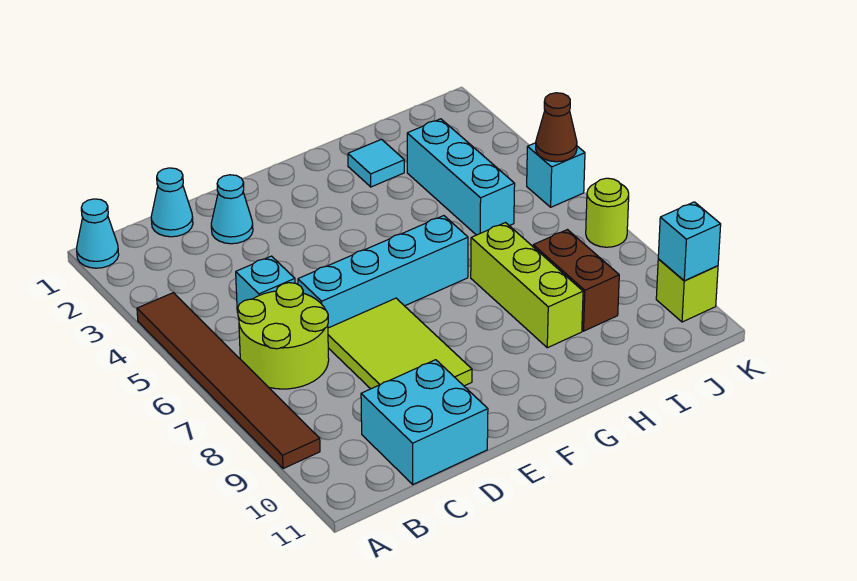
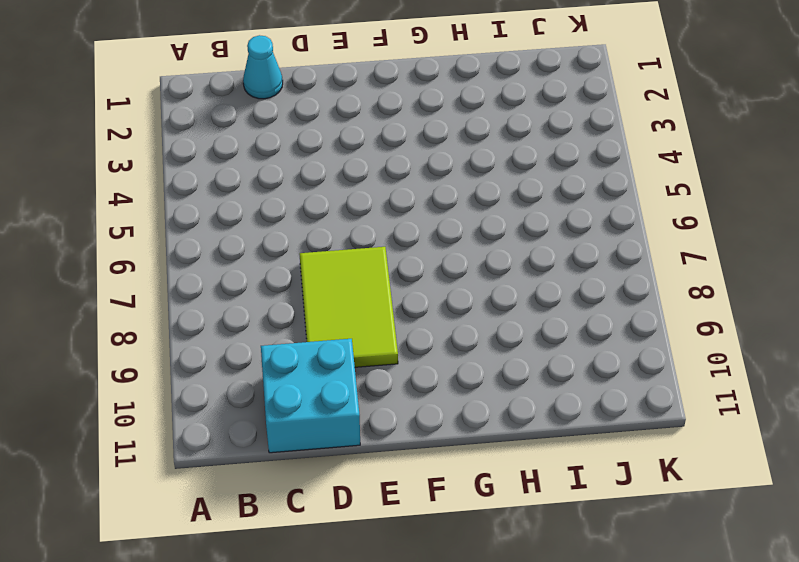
none -> cyan cone A1 level 1
none -> brown tile A4:A9 level 1
none -> lime round brick B6:C7 level 1

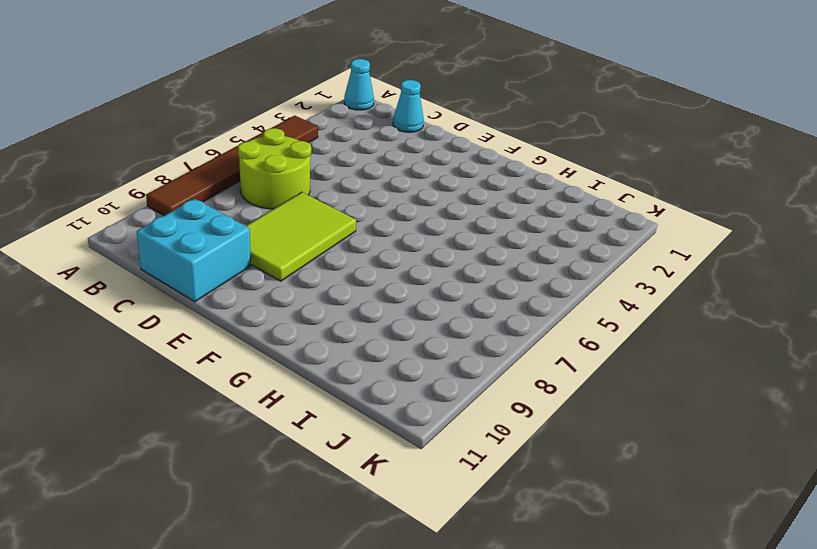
none -> cyan brick C5 level 1
none -> cyan cone D2 level 1
none -> cyan brick D6:G6 level 1

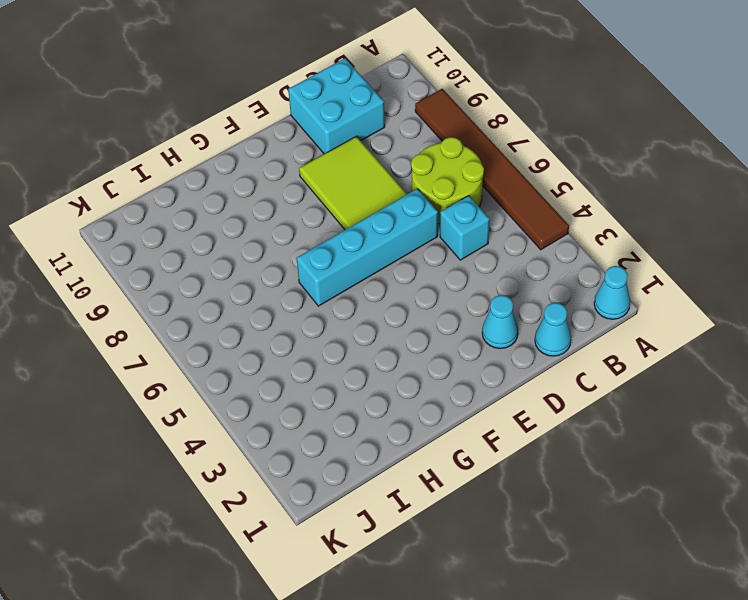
none -> cyan tile H2 level 1
none -> lime brick H7:H9 level 1
none -> cyan brick I3:I5 level 1

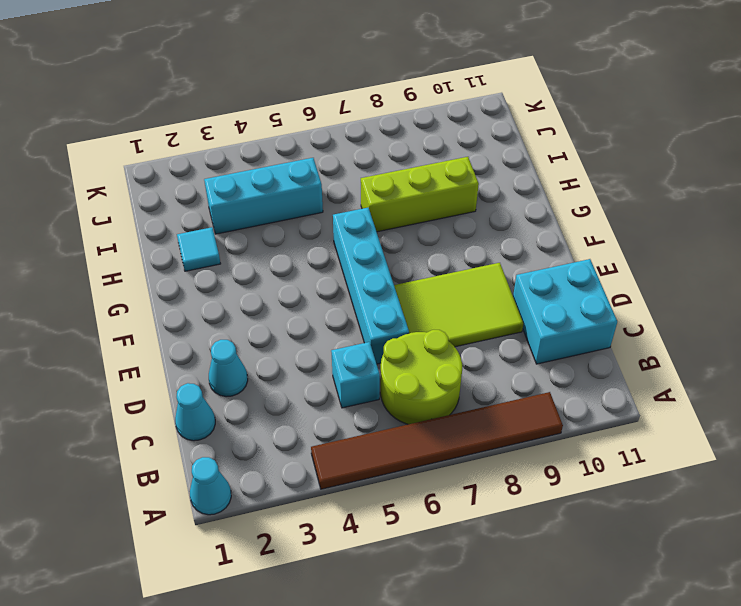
none -> brown brick I8:I9 level 1
none -> cyan brick K5 level 1
none -> lime round brick K7 level 1

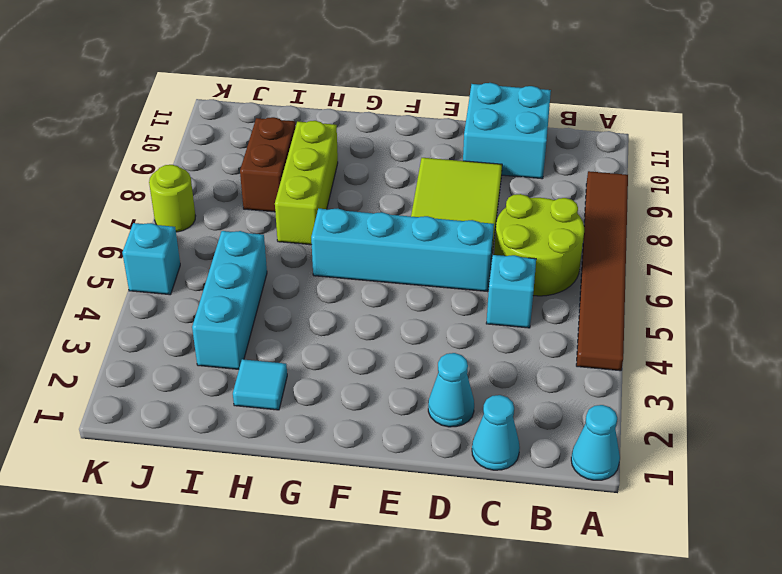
none -> lime brick K10 level 1
none -> brown cone K5 level 2
none -> cyan brick K10 level 2

